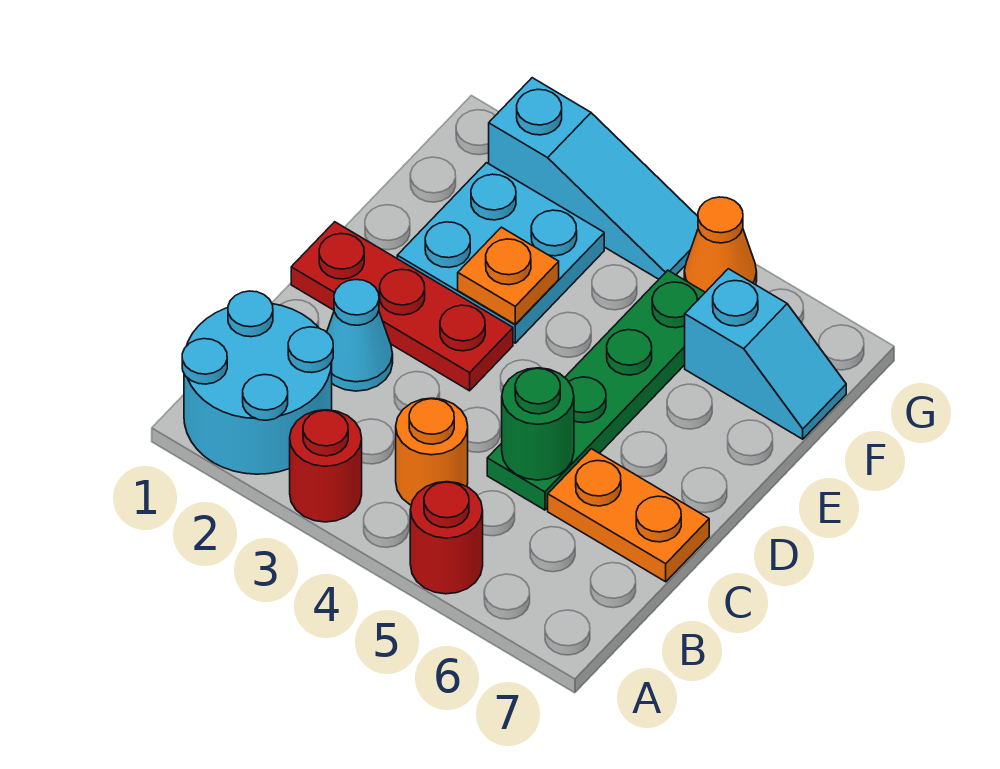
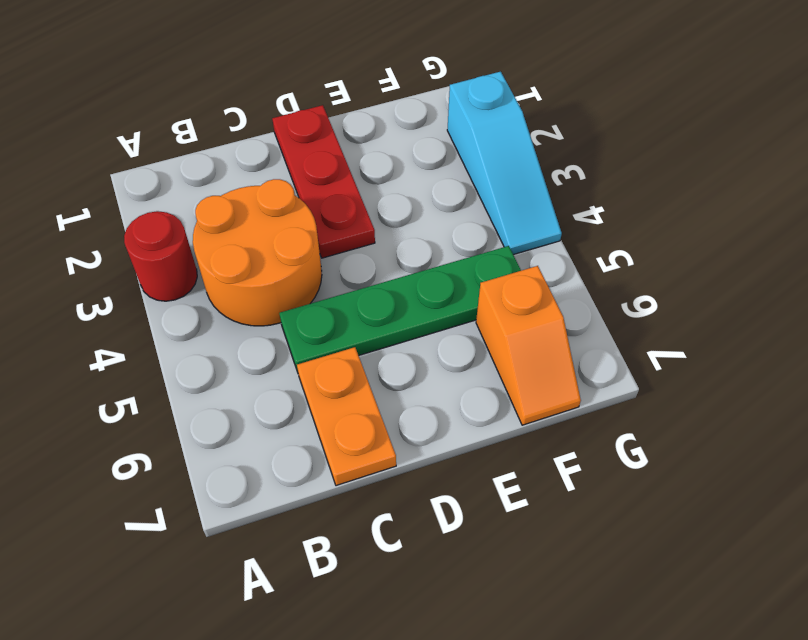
orange round brick B3:C4 level 1 -> orange round brick B4 level 1
orange slope F6:F7 level 1 top 6 -> cyan slope F6:F7 level 1 top 6
none -> cyan round brick A1:B2 level 1
none -> red round brick A5 level 1
none -> cyan cone C2 level 1

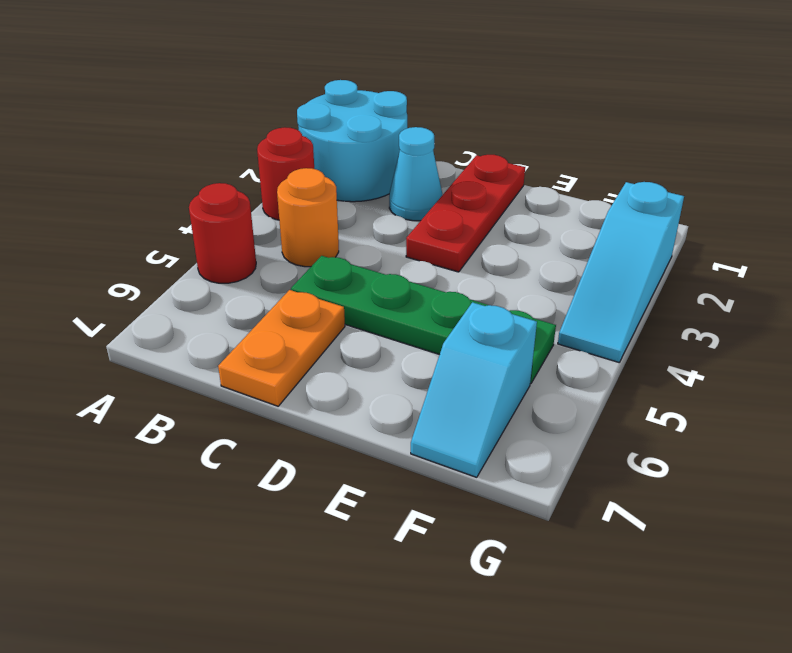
none -> cyan plate E2:F3 level 1
none -> orange cone G5 level 1
none -> green round brick C5 level 2

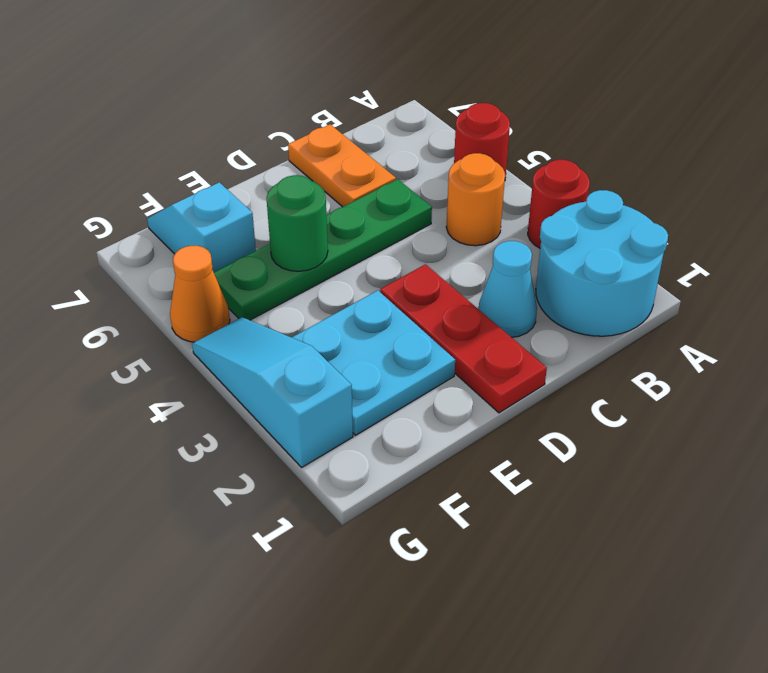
green round brick E5 level 2 -> green round brick C5 level 2
none -> orange plate E3 level 2

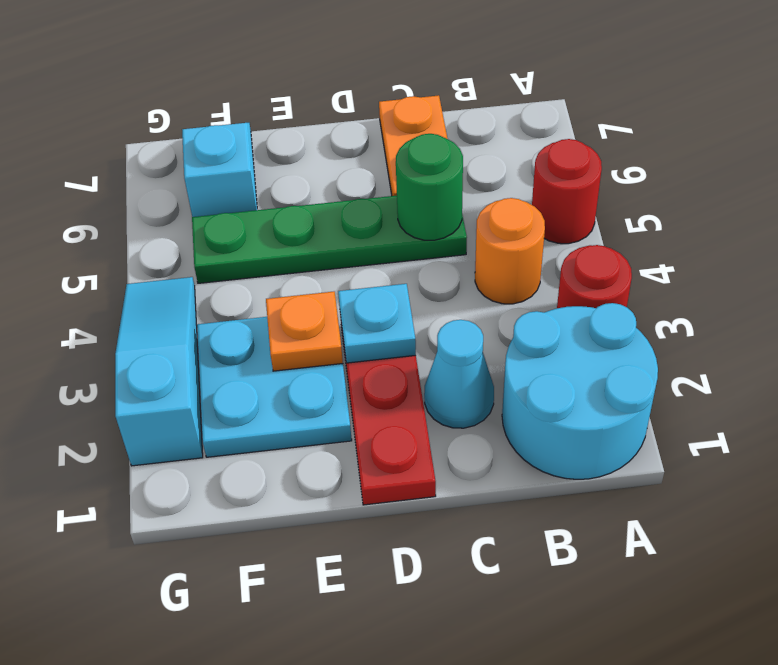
cyan plate D3 level 2 -> none
none -> orange cone G5 level 1

